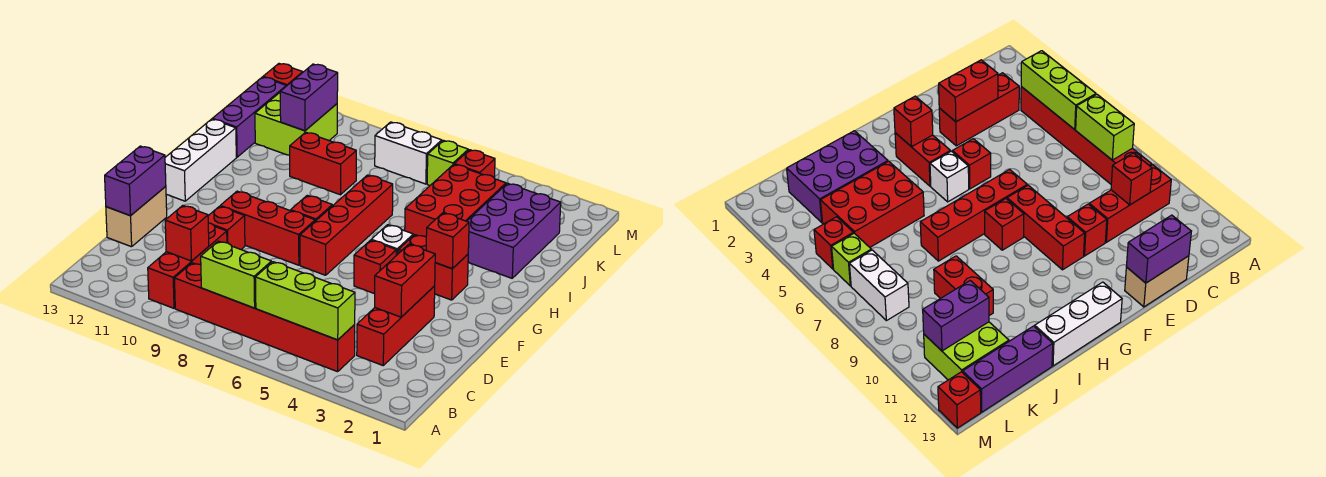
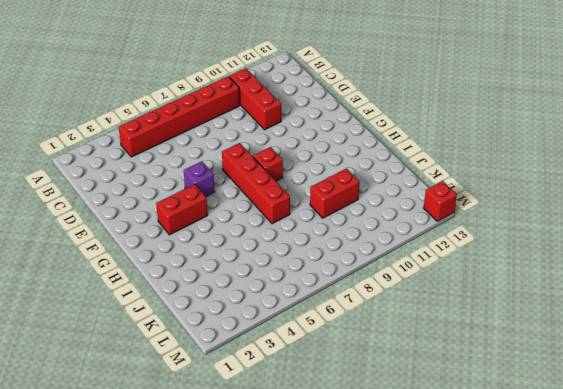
purple brick F5 level 1 -> red brick F5 level 1
none -> red brick C3:E3 level 1
none -> tan brick D13:E13 level 1
none -> red brick E10 level 1

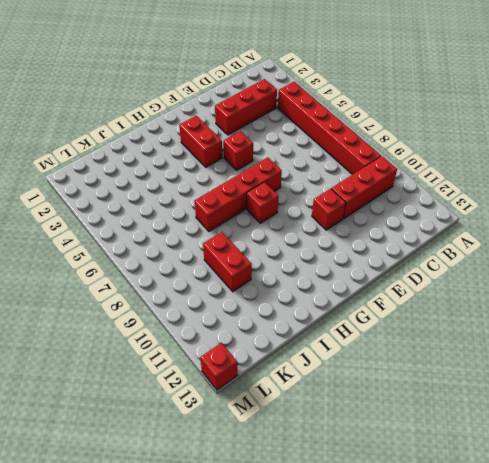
none -> tan brick D13:E13 level 1
none -> red brick F8:F10 level 1
none -> white brick G5 level 1

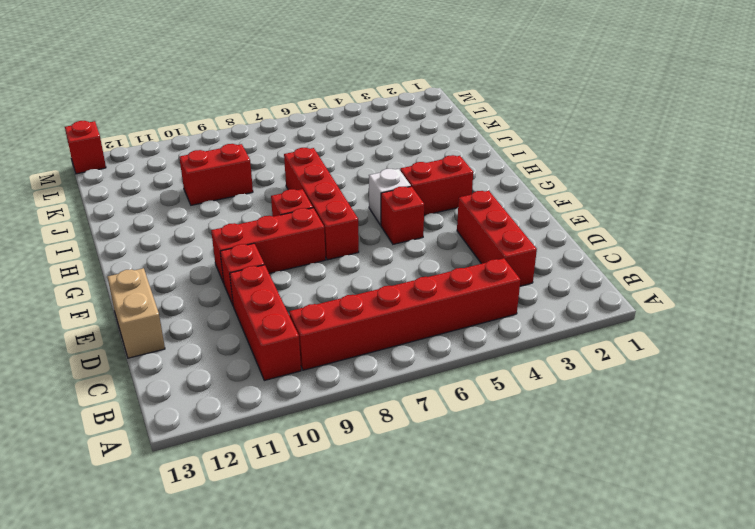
none -> white brick G13:I13 level 1
none -> purple brick I2:K3 level 1
none -> red brick I4:K5 level 1

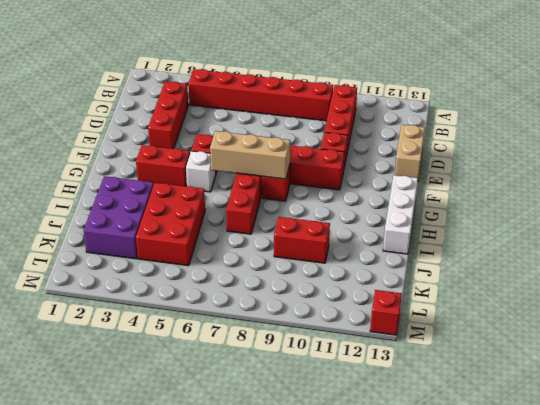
tan brick G6:G8 level 2 -> none
none -> purple brick J13:L13 level 1
none -> lime brick K11:L12 level 1
none -> red brick L5 level 1

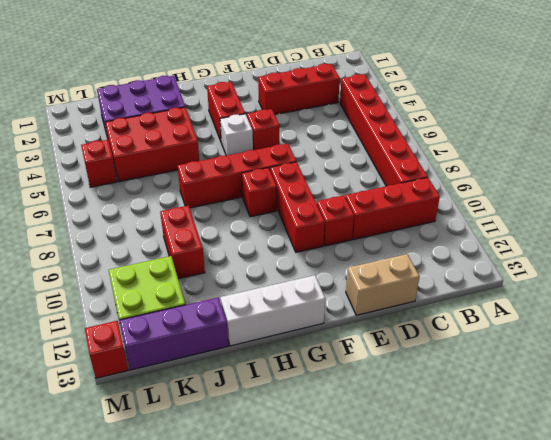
none -> lime brick L6 level 1
none -> white brick L7:L8 level 1
none -> lime brick B4:B6 level 2

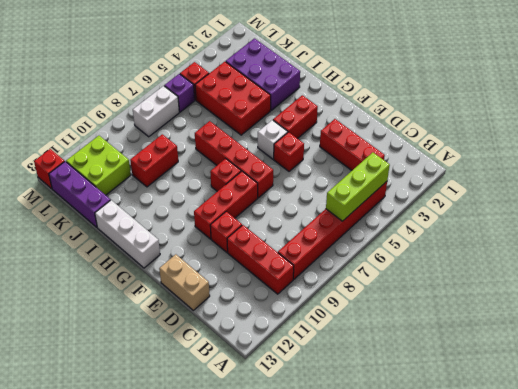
purple brick L6 level 1 -> lime brick L6 level 1
none -> lime brick B7:B8 level 2
none -> red brick C10 level 2
none -> red brick D3:E3 level 2

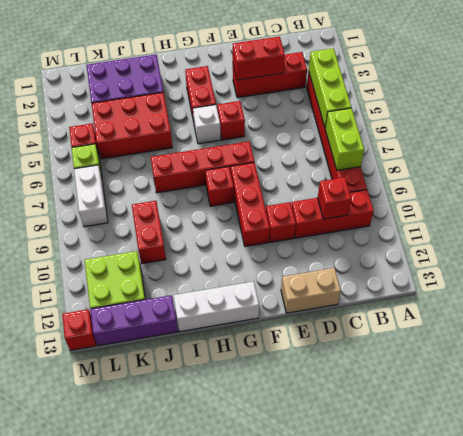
none -> purple brick D13:E13 level 2
none -> red brick G3 level 2
none -> purple brick K11:L11 level 2

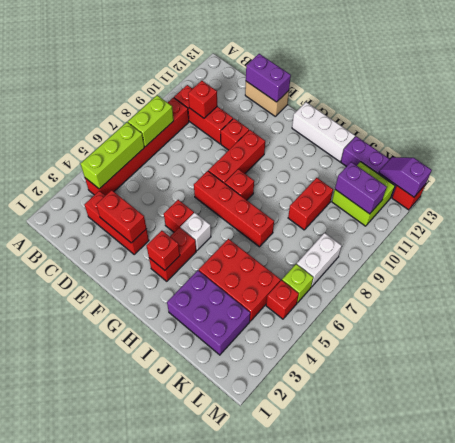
purple slope L13:M13 level 2 top M -> none

